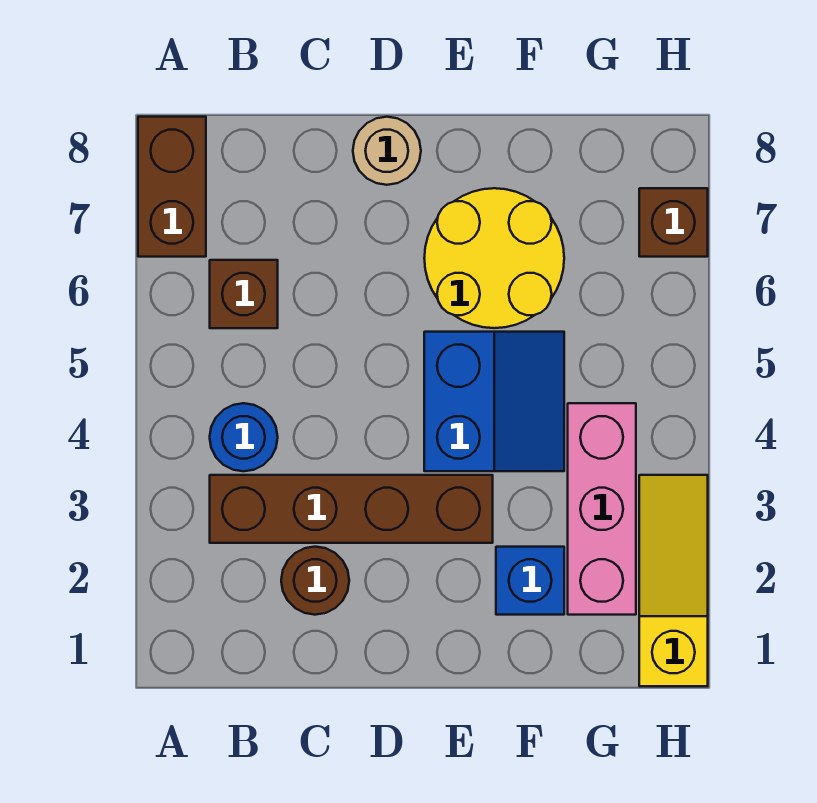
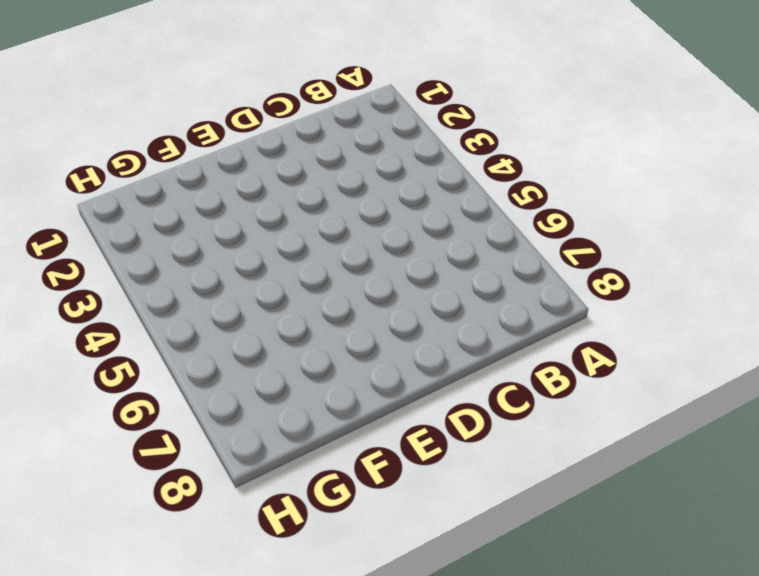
none -> brown brick A7:A8 level 1
none -> brown brick B3:E3 level 1
none -> blue round brick B4 level 1

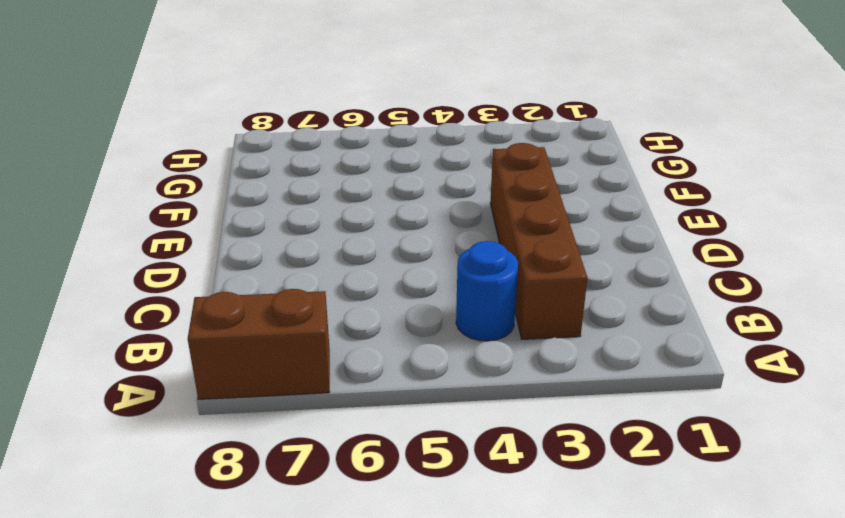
none -> brown brick B6 level 1
none -> brown round brick C2 level 1
none -> tan round brick D8 level 1

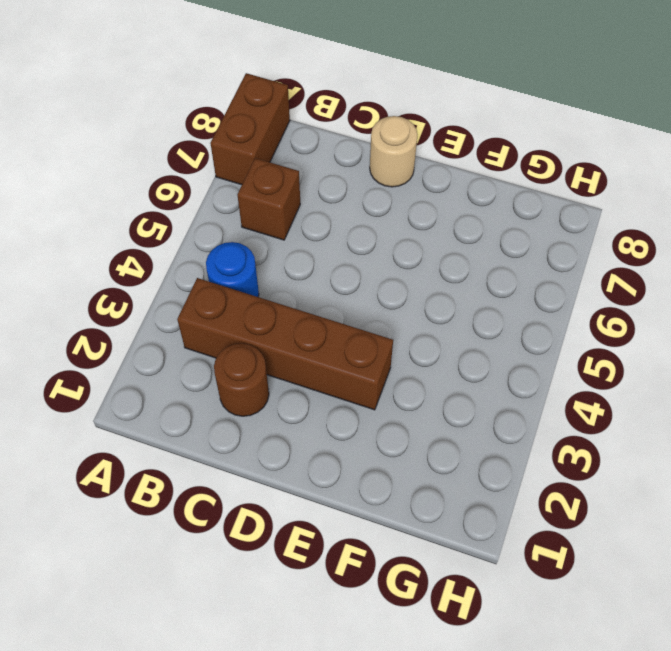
none -> blue slope E4:F5 level 1 top E
none -> yellow round brick E6:F7 level 1
none -> blue brick F2 level 1

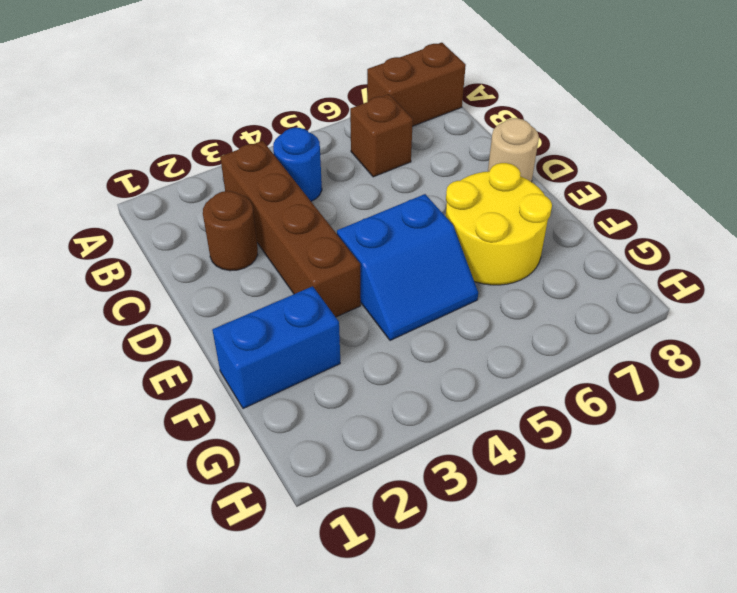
blue brick F1:F2 level 1 -> blue brick F2 level 1
none -> pink brick G2:G4 level 1
none -> yellow slope H1:H3 level 1 top 1
none -> brown brick H7 level 1

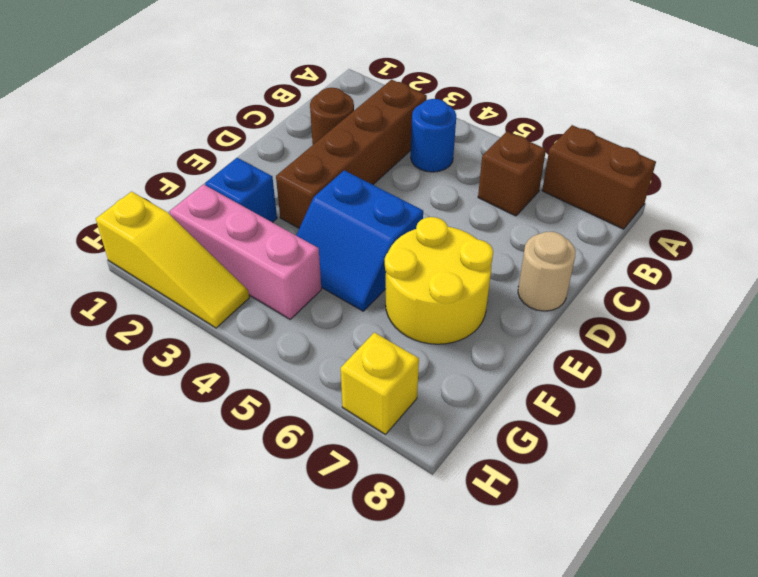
yellow brick H7 level 1 -> brown brick H7 level 1

